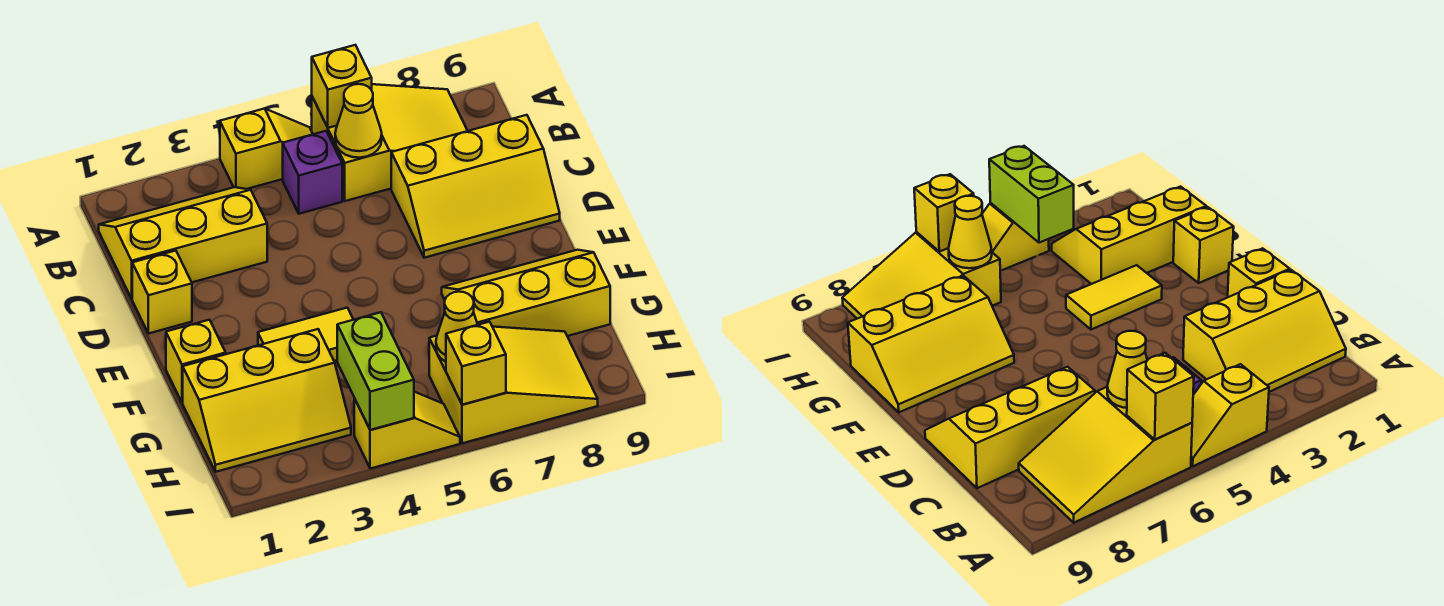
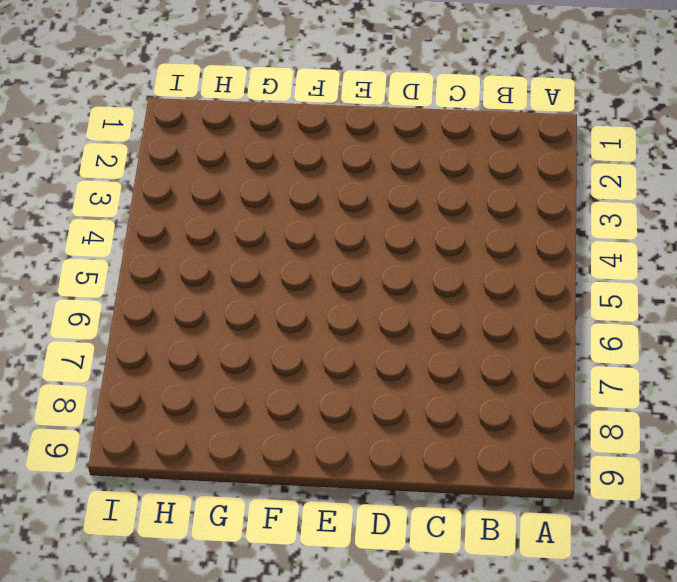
none -> yellow slope A4:A5 level 1 top 4
none -> yellow slope A6:B8 level 1 top 6
none -> yellow slope B1:C3 level 1 top C

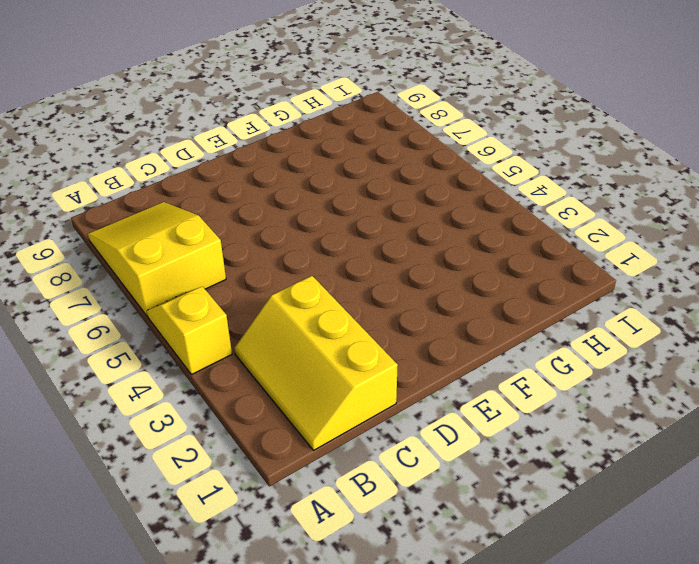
none -> purple brick B5 level 1
none -> yellow slope C7:D9 level 1 top C
none -> yellow brick D1 level 1

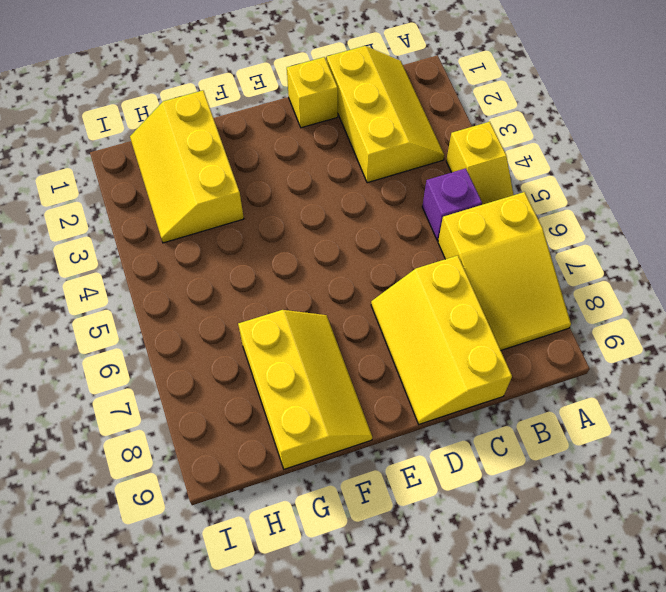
none -> yellow brick F1 level 1
none -> yellow tile F3:F4 level 1
none -> yellow slope H6:I8 level 1 top 6

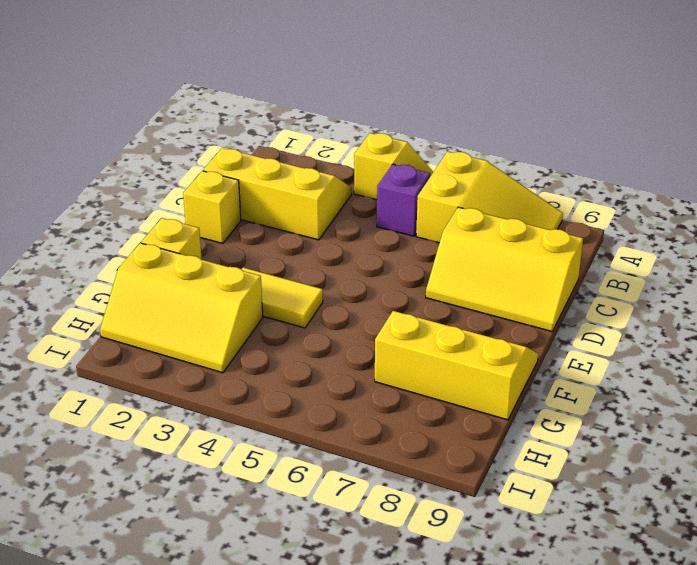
none -> yellow slope H6:I8 level 1 top 6
none -> yellow slope I4:I5 level 1 top 4
none -> yellow brick A6 level 2

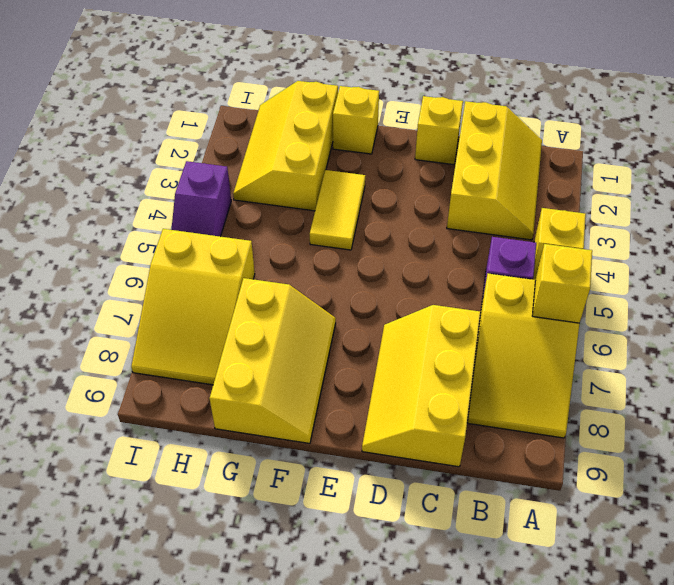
purple slope I4:I5 level 1 top 4 -> yellow slope I4:I5 level 1 top 4
none -> yellow cone B6 level 2
none -> lime brick H4:I4 level 2
none -> yellow cone H6 level 2

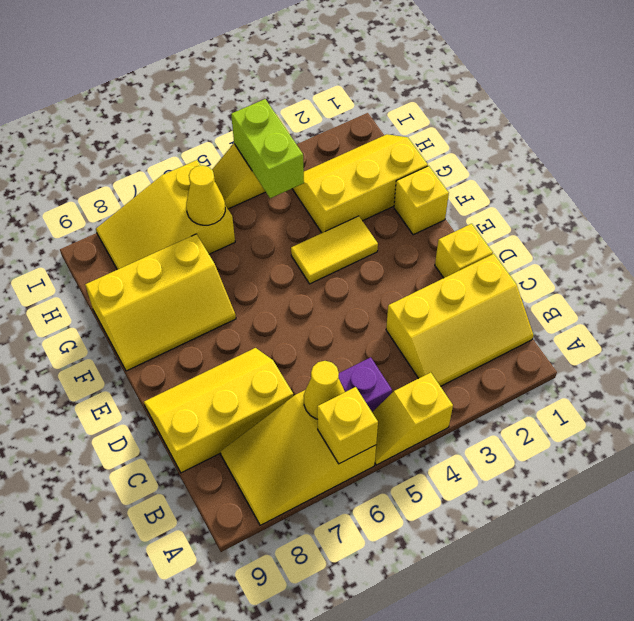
none -> yellow brick I6 level 2

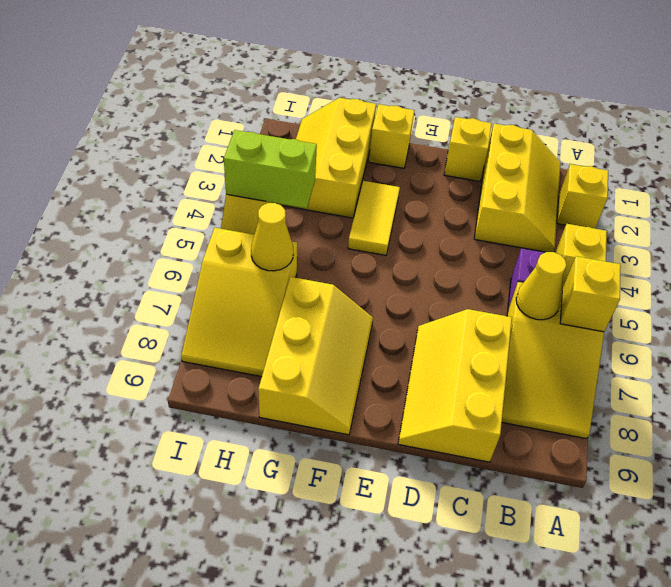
yellow brick A2 level 1 -> yellow brick I6 level 2

